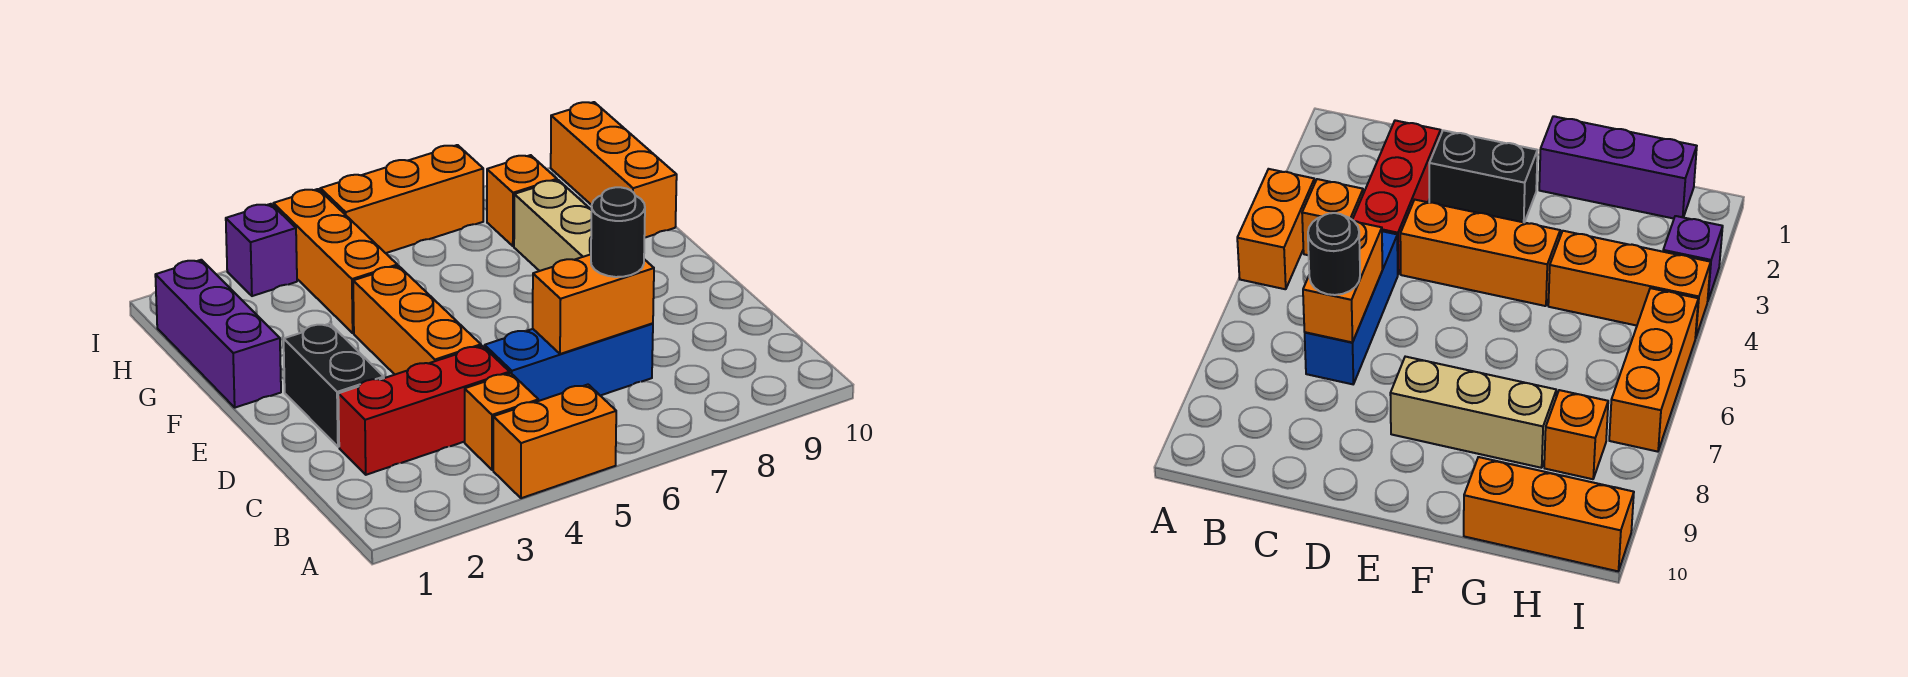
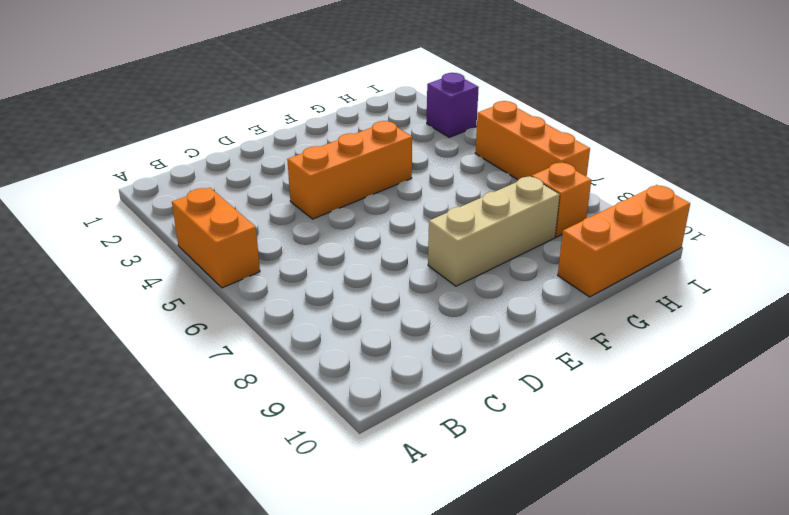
none -> orange brick B4 level 1
none -> red brick C2:C4 level 1
none -> blue brick C5:C7 level 1

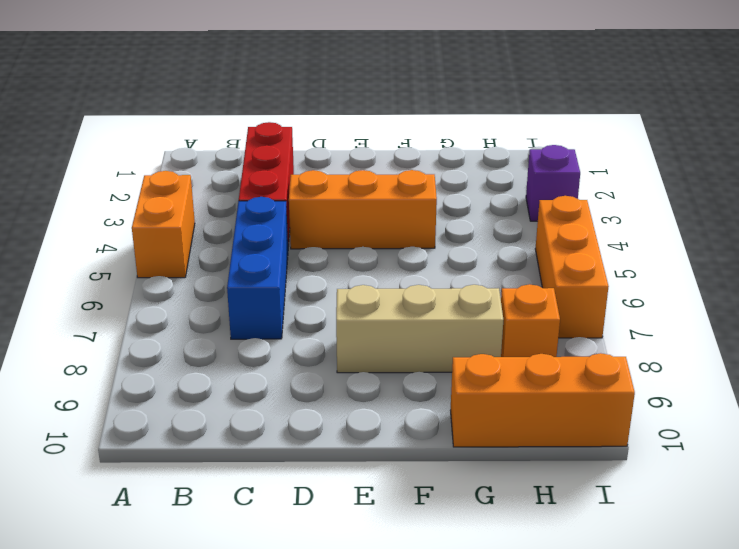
none -> orange brick B4 level 1
none -> black brick D2:E2 level 1
none -> purple brick F1:H1 level 1

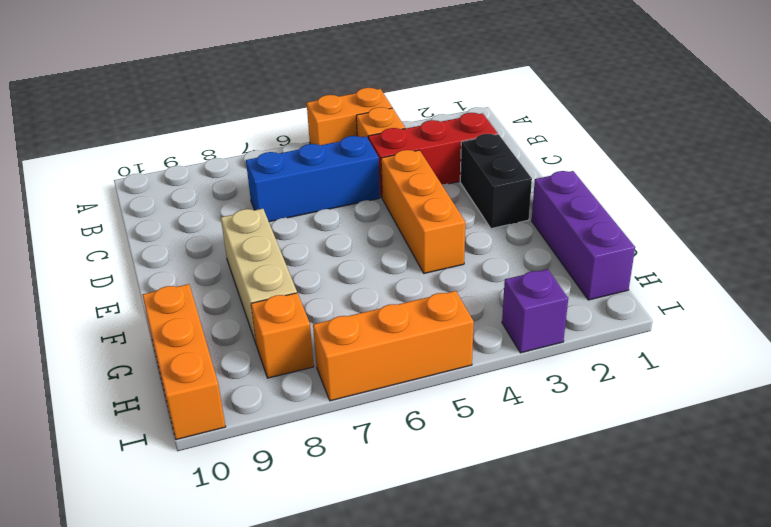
none -> orange brick G4:I4 level 1
none -> orange brick C6:C7 level 2
none -> black round brick C7 level 3

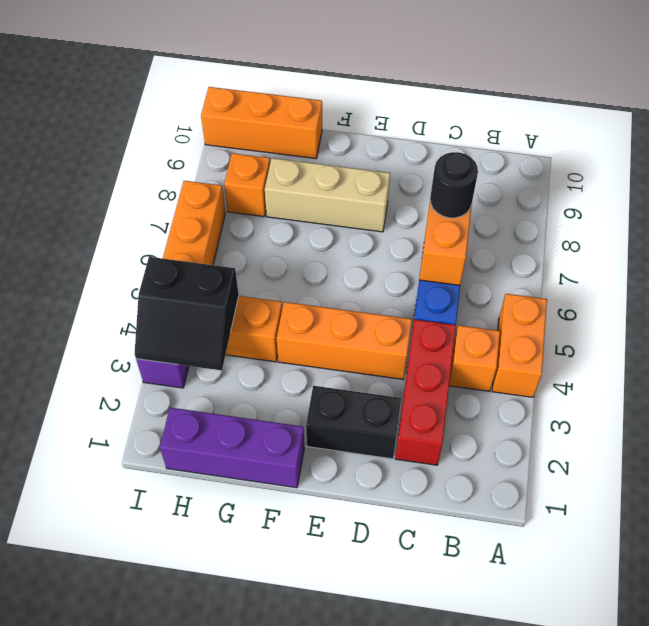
black slope H3:I4 level 2 top 4 -> none

